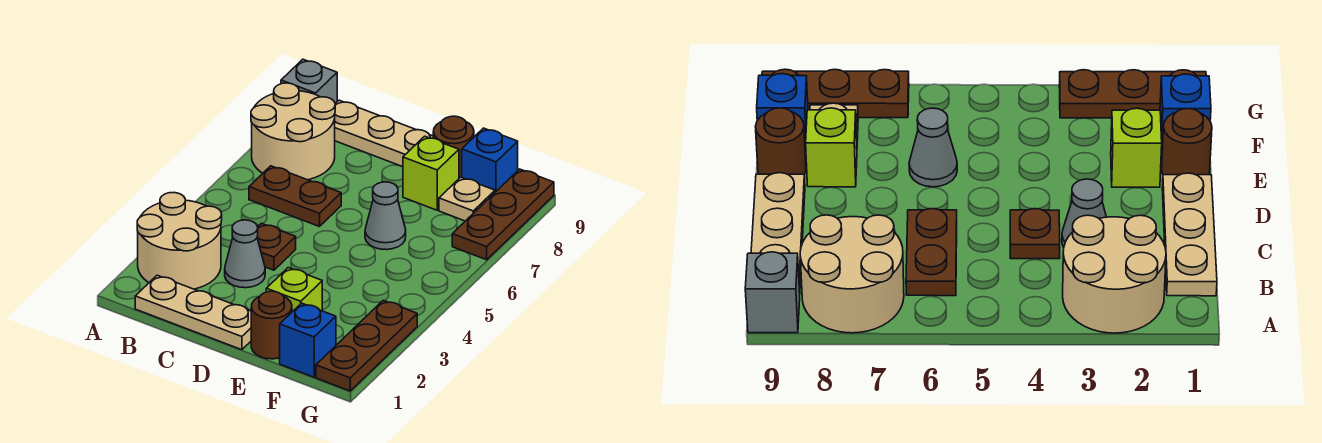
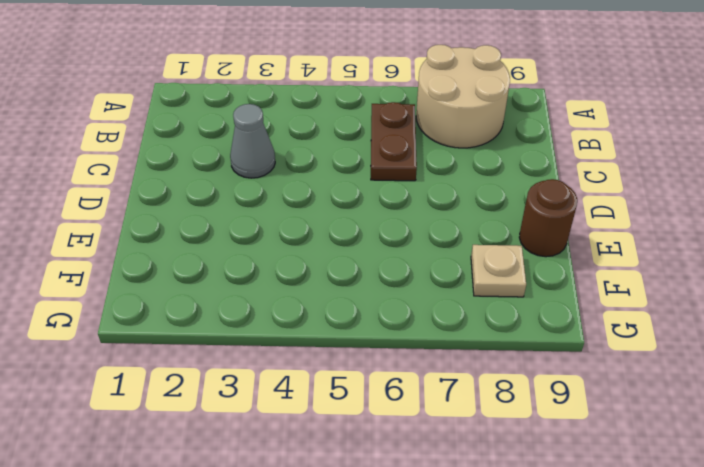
none -> tan round brick A2:B3 level 1
none -> grey brick A9 level 1
none -> tan plate B1:D1 level 1

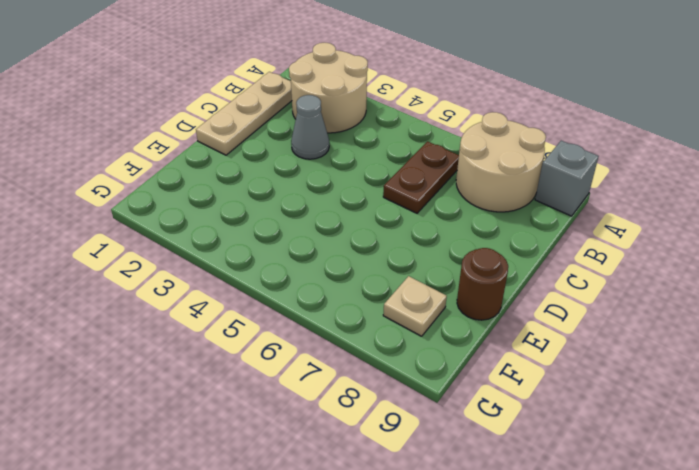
none -> tan plate B9:D9 level 1
none -> brown plate C4 level 1
none -> brown round brick E1 level 1

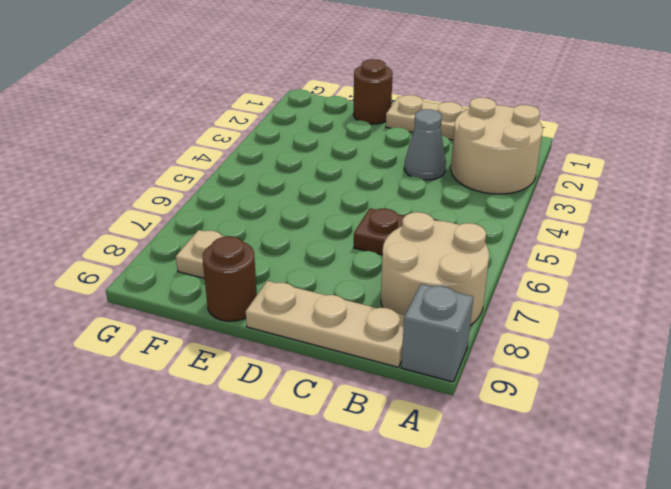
none -> brown plate C4 level 1
none -> lime brick E2 level 1
none -> grey cone E6 level 1

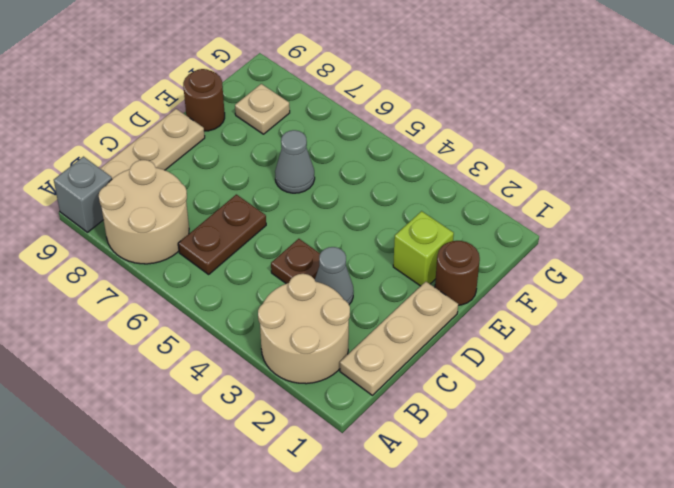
none -> lime brick E8 level 1
none -> blue brick F1 level 1
none -> blue brick F9 level 1

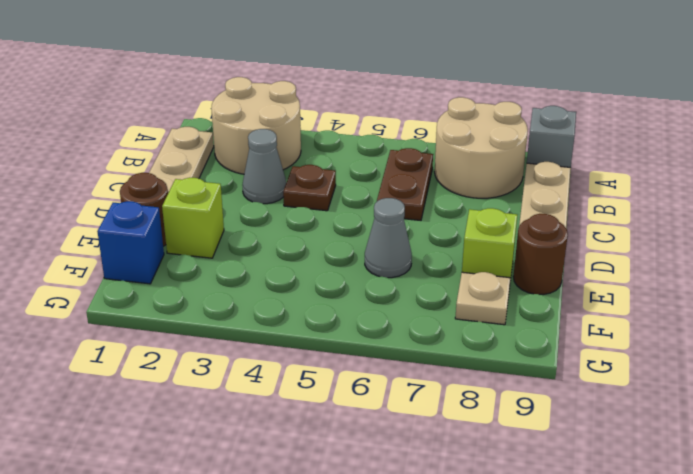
none -> blue brick F9 level 1
none -> brown plate G1:G3 level 1
none -> brown plate G7:G9 level 1

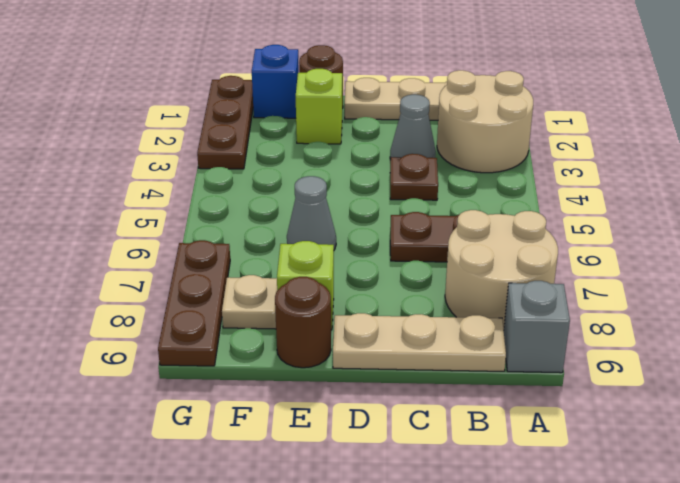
none -> blue brick F9 level 1

